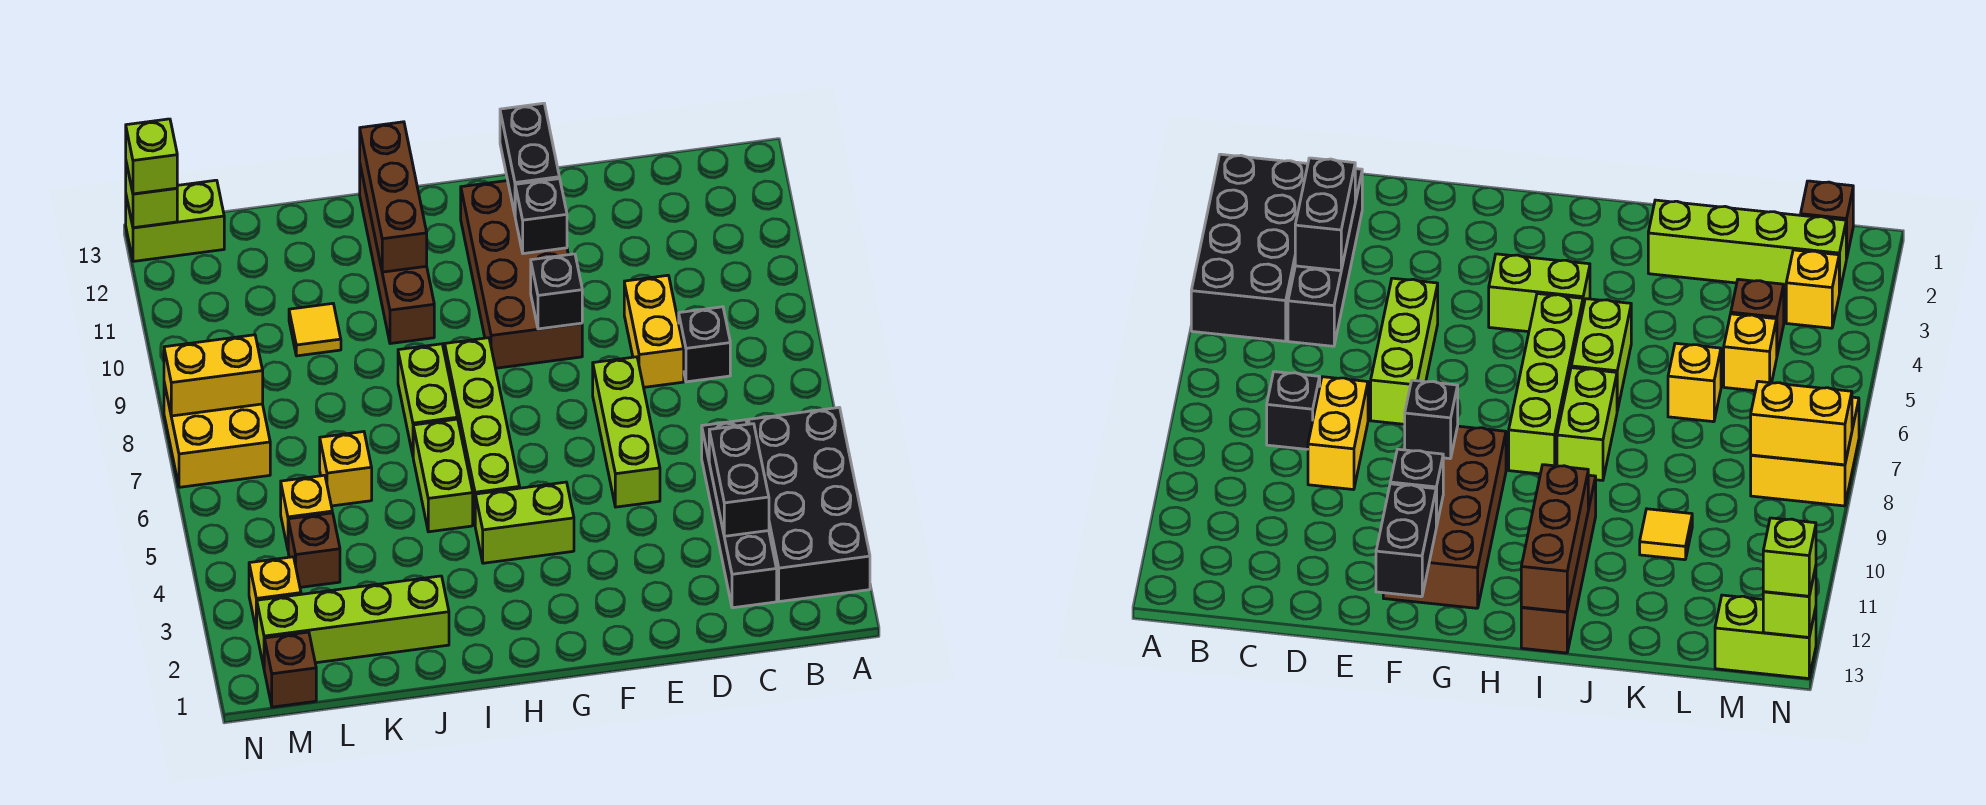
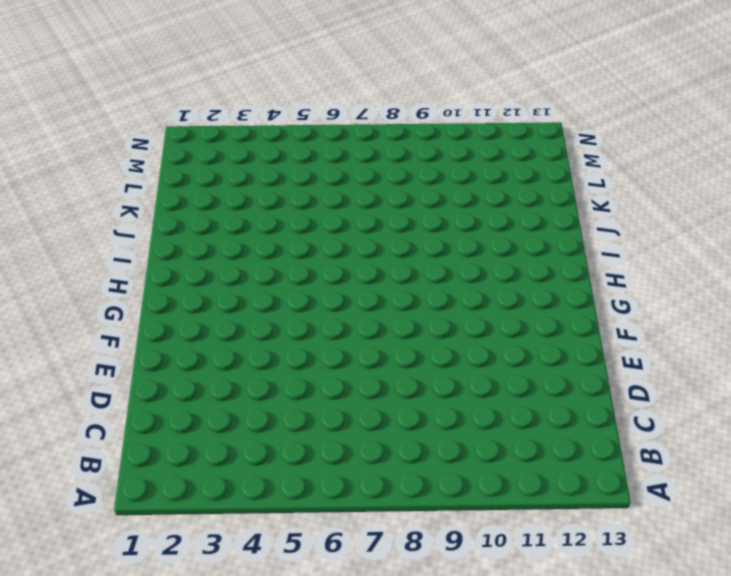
none -> black brick A2:B5 level 1
none -> black brick C2:C5 level 1
none -> black brick C8 level 1

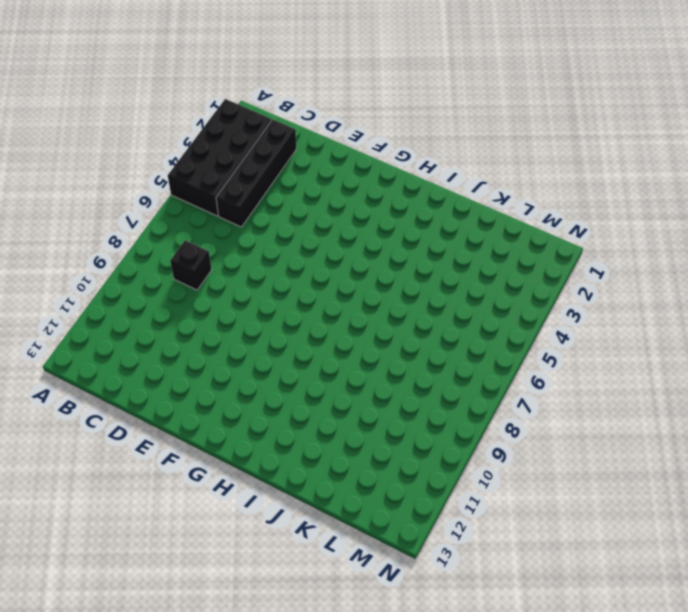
none -> yellow brick D8:D9 level 1
none -> lime brick E5:E7 level 1
none -> brown brick F9:G12 level 1

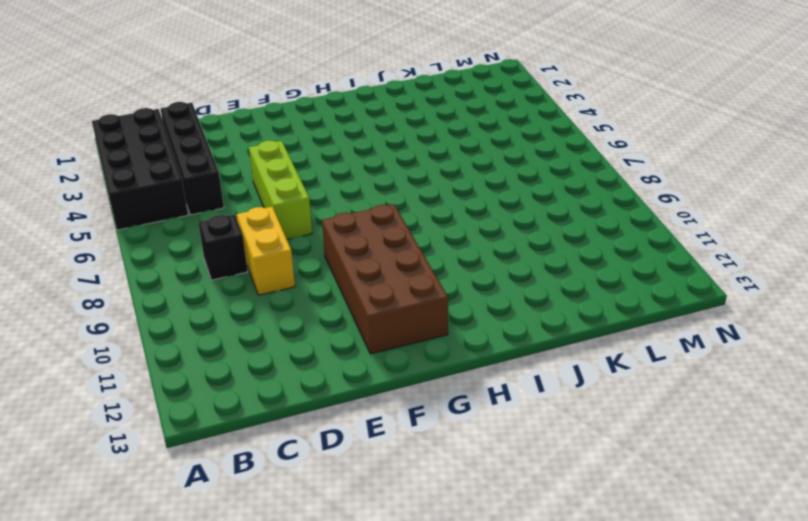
none -> lime brick G4:H4 level 1
none -> lime brick H5:H8 level 1
none -> lime brick I5:I6 level 1

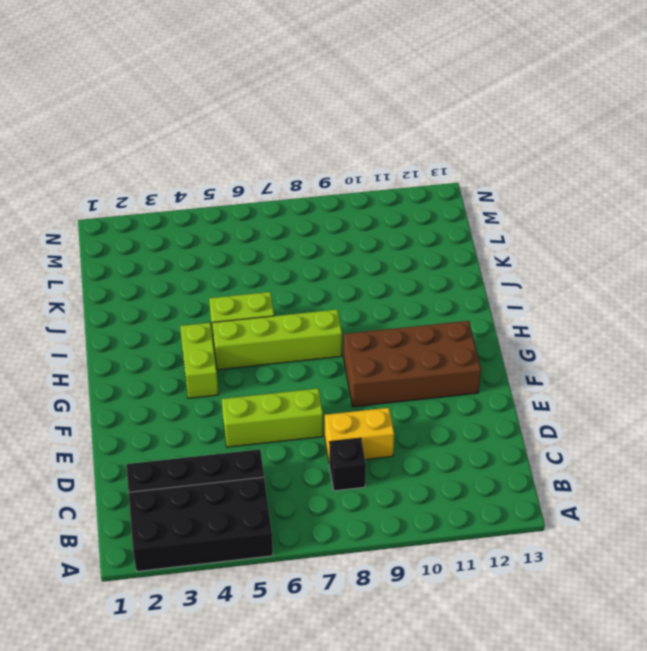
none -> lime brick I7:I8 level 1
none -> brown brick I10:I13 level 1
none -> lime brick J2:M2 level 1

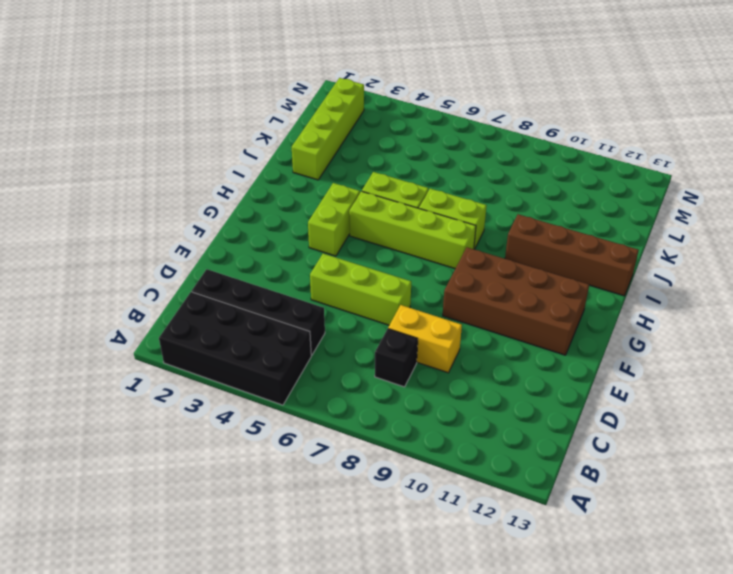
none -> yellow brick K6 level 1
none -> yellow tile K10 level 1
none -> brown brick L4 level 1

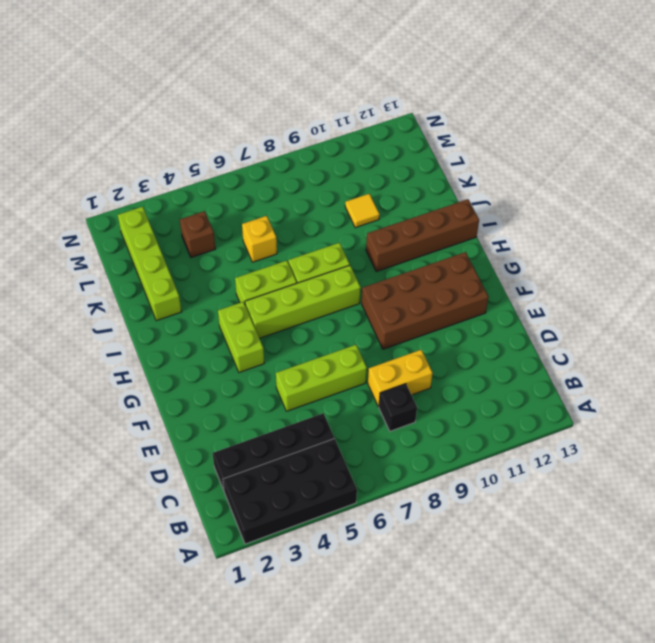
none -> yellow brick L5 level 1
none -> brown brick M1 level 1
none -> yellow brick M3 level 1

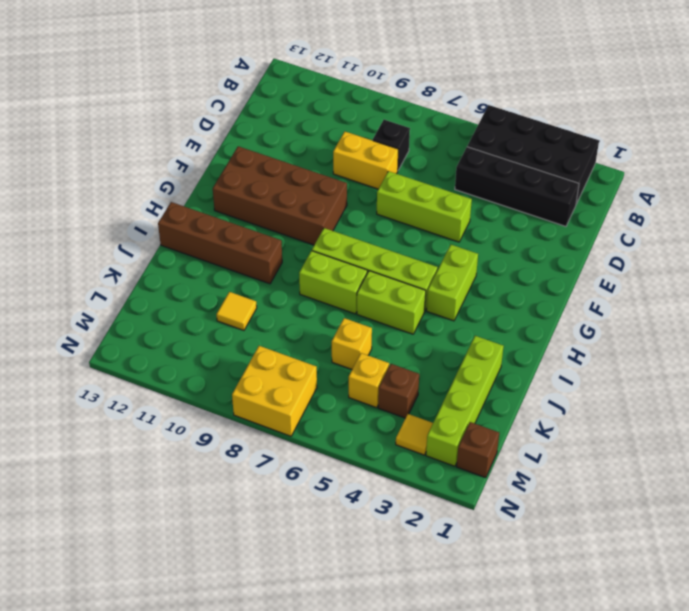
yellow tile M3 level 1 -> yellow brick M3 level 1
none -> lime brick M13:N13 level 1
none -> black brick C3:C4 level 2
none -> black brick F9 level 2

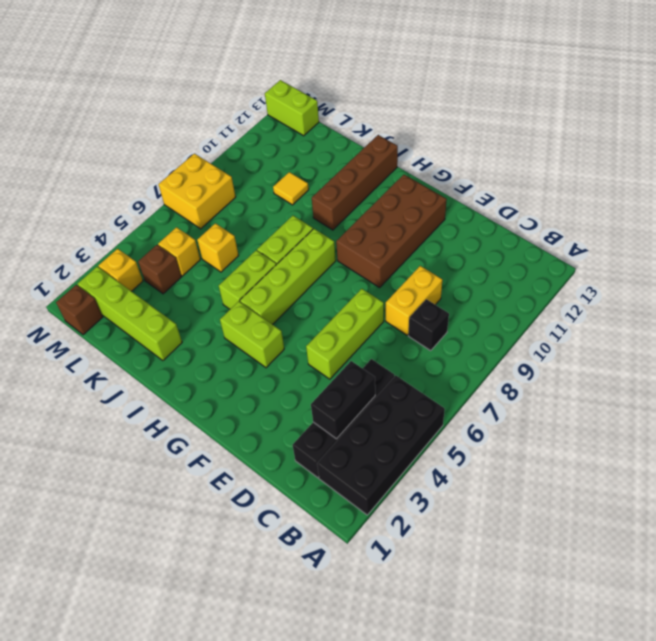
none -> black brick F9 level 2
none -> black brick F11 level 2
none -> black brick F12:F13 level 2

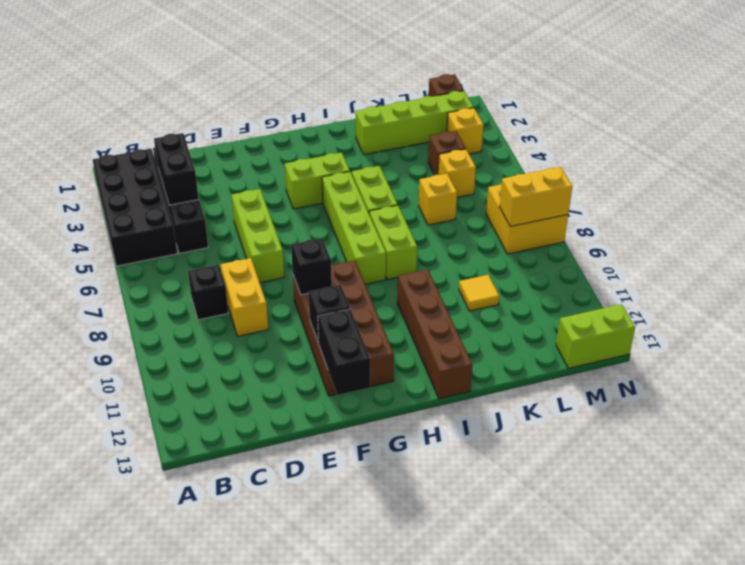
none -> brown brick I11:I13 level 2
none -> lime brick N13 level 2
none -> lime brick N13 level 3

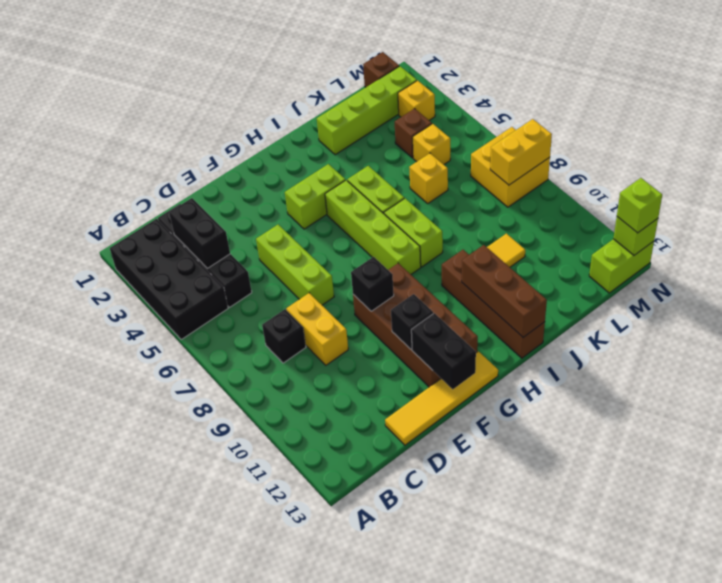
yellow tile D13:G13 level 1 -> none

